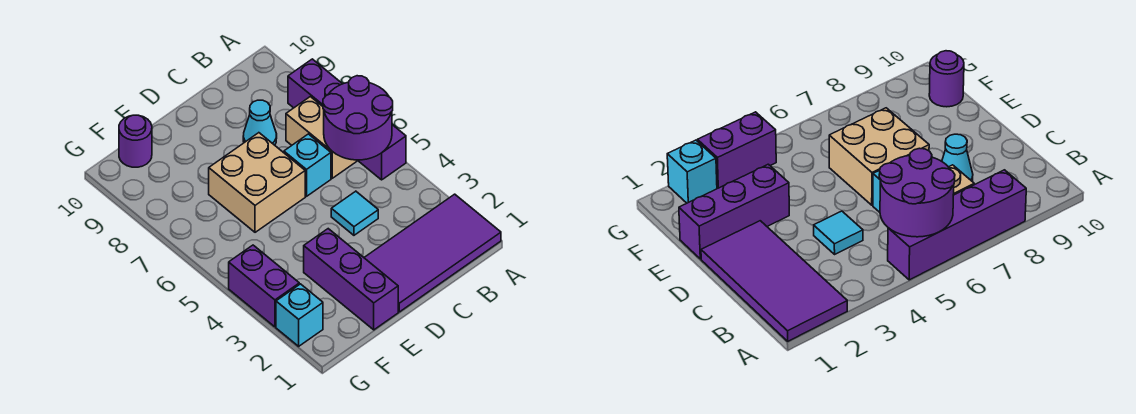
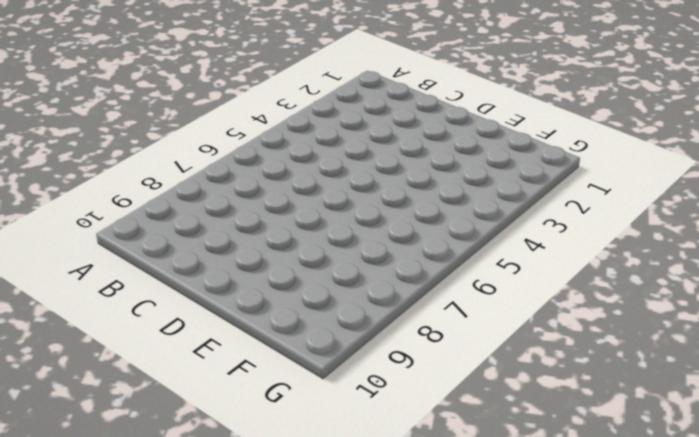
none -> purple tile A1:D2 level 1
none -> purple brick A5:A8 level 1
none -> tan brick B6:B7 level 1

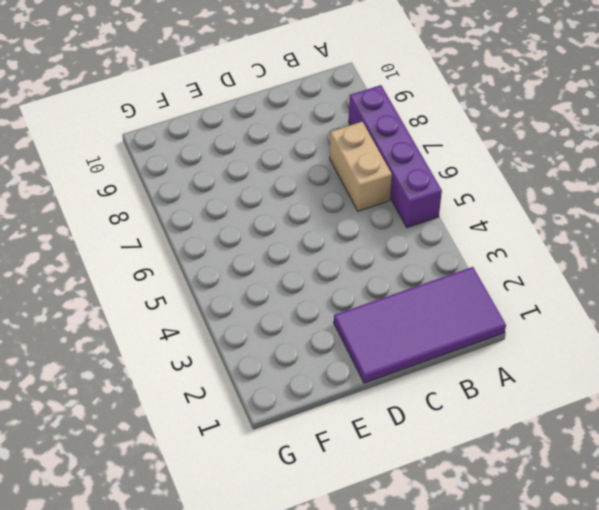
none -> cyan tile C4 level 1
none -> cyan brick C6 level 1
none -> cyan cone C8 level 1

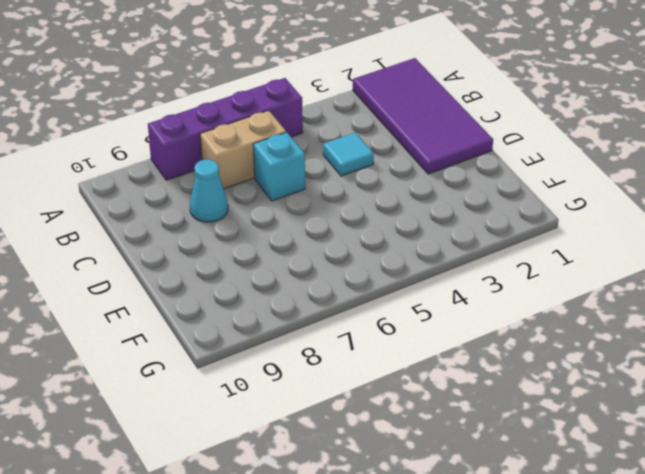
none -> tan brick D6:E7 level 1
none -> purple brick E1:E3 level 1
none -> purple round brick F10 level 1

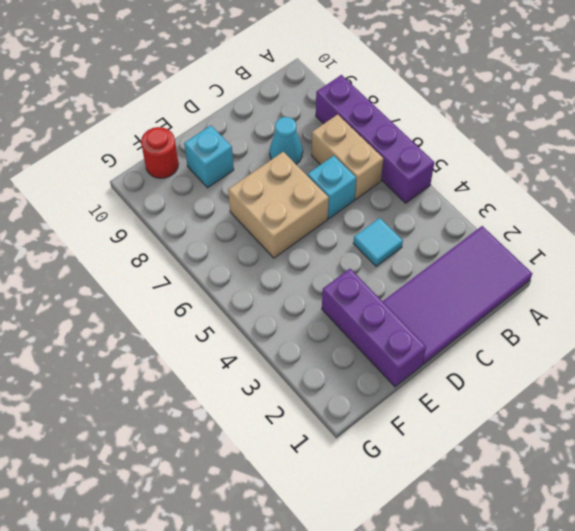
cyan brick E9 level 1 -> cyan brick G2 level 1
red round brick F10 level 1 -> purple round brick F10 level 1
none -> purple brick G3:G4 level 1
none -> purple round brick A5:B6 level 2

